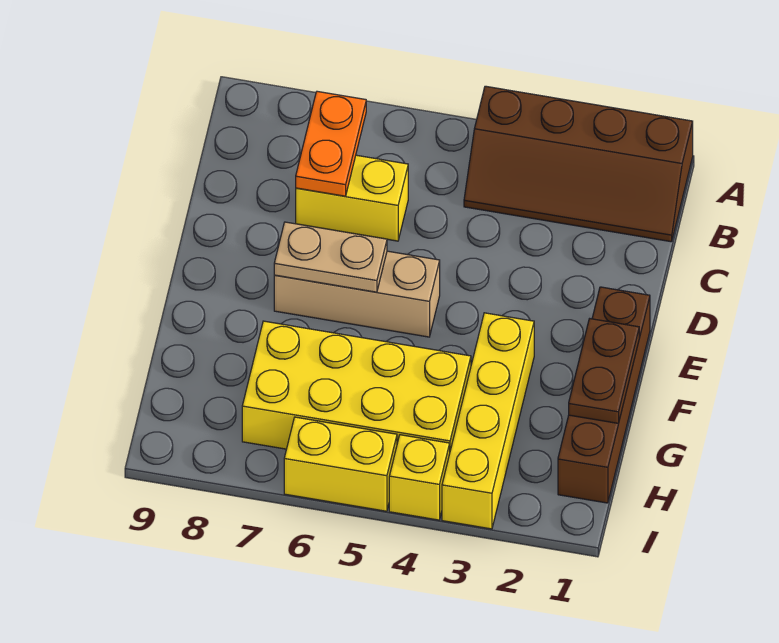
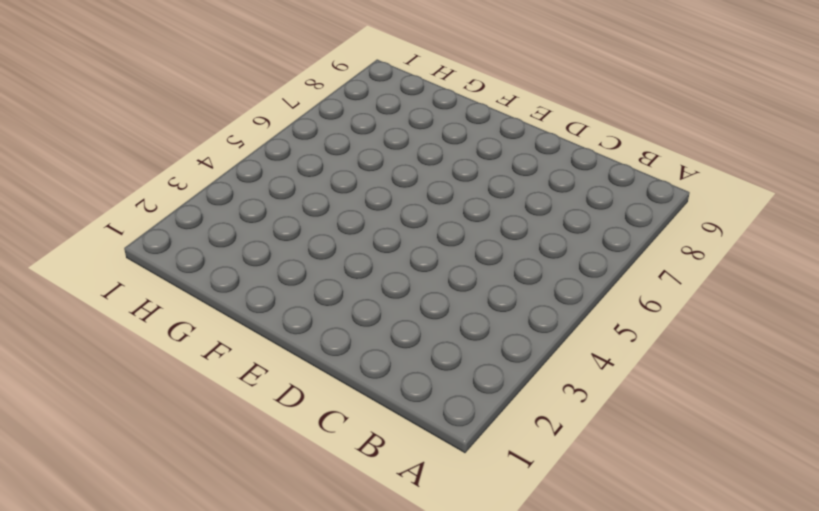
none -> brown slope A1:B4 level 1 top A
none -> yellow brick C6:C7 level 1

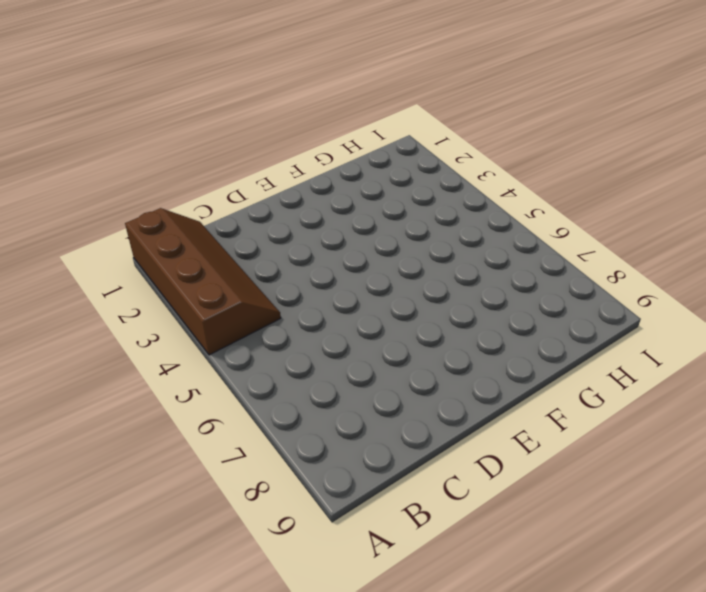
none -> yellow brick C6:C7 level 1
none -> brown brick E1:H1 level 1

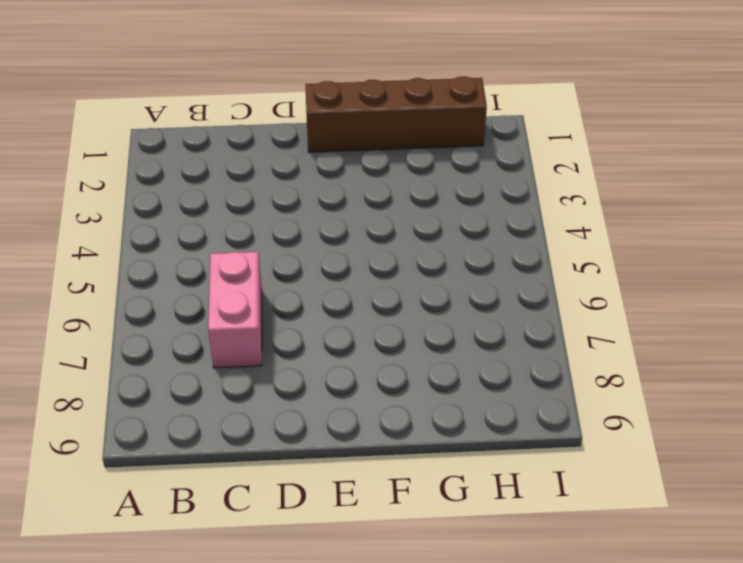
pink brick C6:C7 level 1 -> yellow brick C6:C7 level 1
none -> brown slope A1:B4 level 1 top A
none -> tan brick E5:E7 level 1

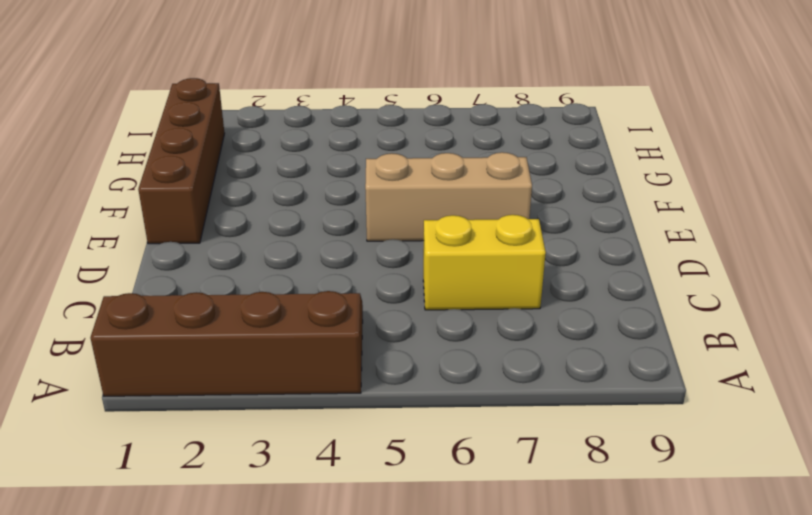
none -> yellow brick F3:I3 level 1
none -> yellow brick G4:H7 level 1

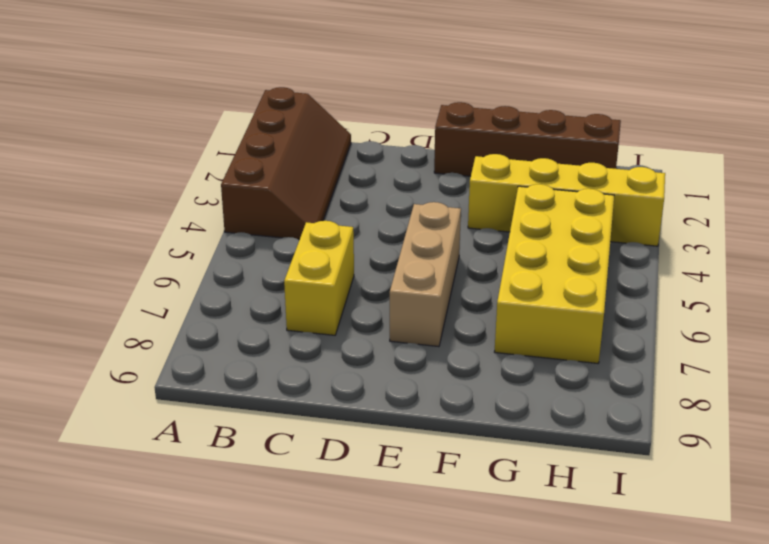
none -> yellow brick I4 level 1
none -> yellow brick I5:I6 level 1

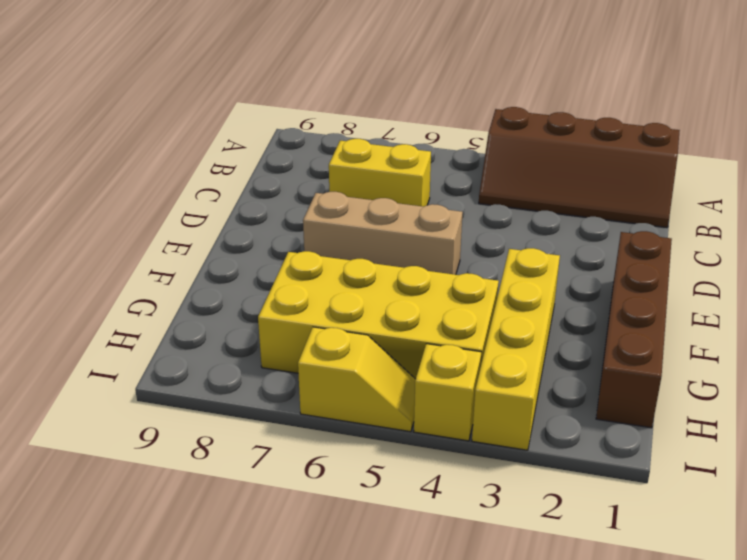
yellow slope I5:I6 level 1 top 6 -> yellow brick I5:I6 level 1
none -> orange plate B7:C7 level 2
none -> tan plate E6:E7 level 2

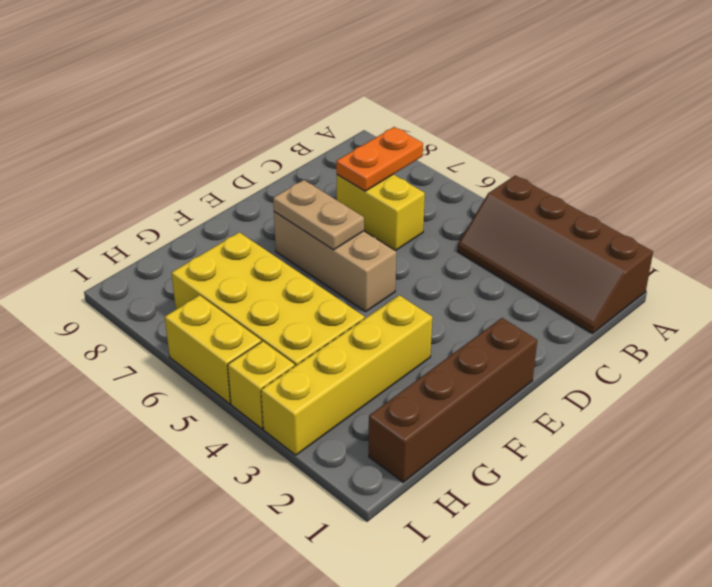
none -> brown plate F1:G1 level 2

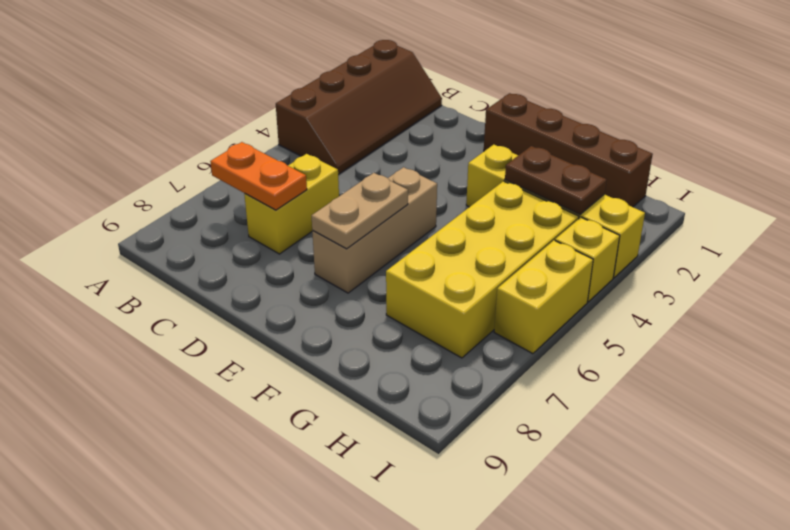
brown plate G3:H3 level 2 -> brown plate F1:G1 level 2

